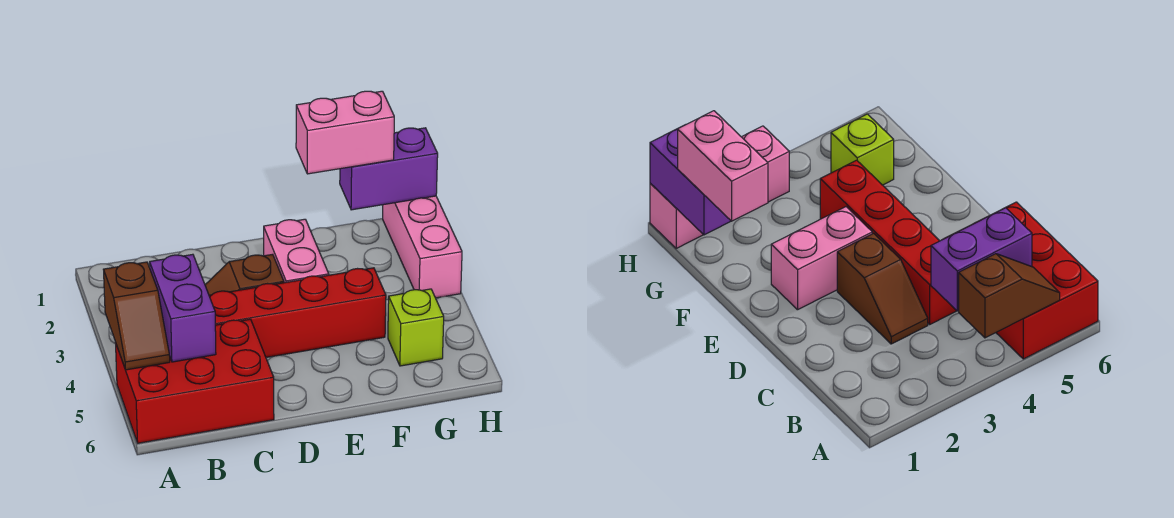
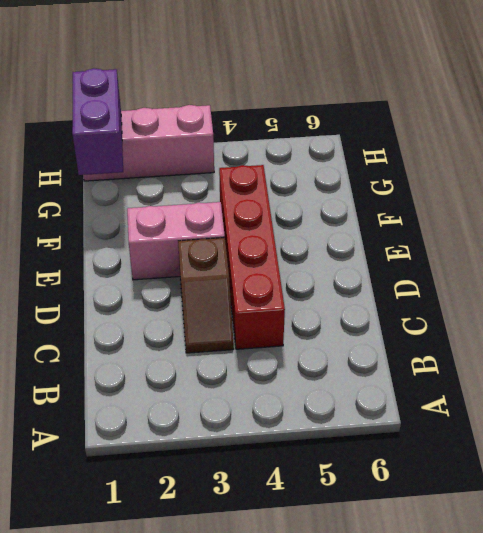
none -> red brick A5:C6 level 1
none -> lime brick G5 level 1

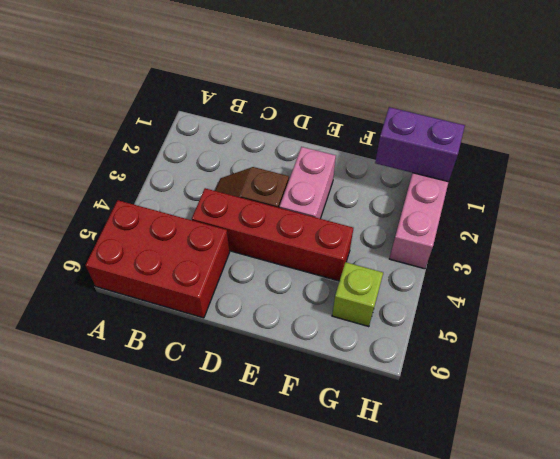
none -> brown slope A4:A5 level 2 top 4
none -> purple brick B4:B5 level 2

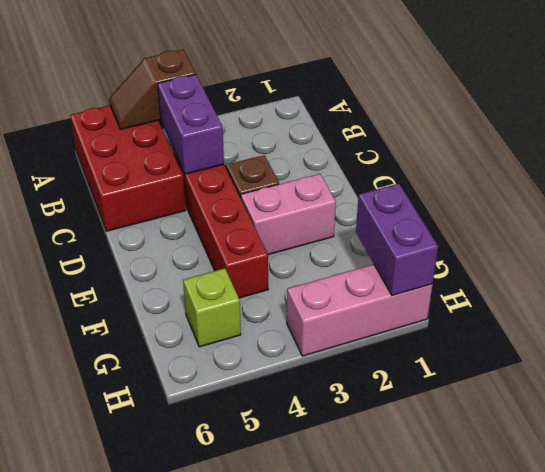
purple brick B4:C4 level 2 -> purple brick B4:B5 level 2
none -> pink brick F1:G1 level 3

